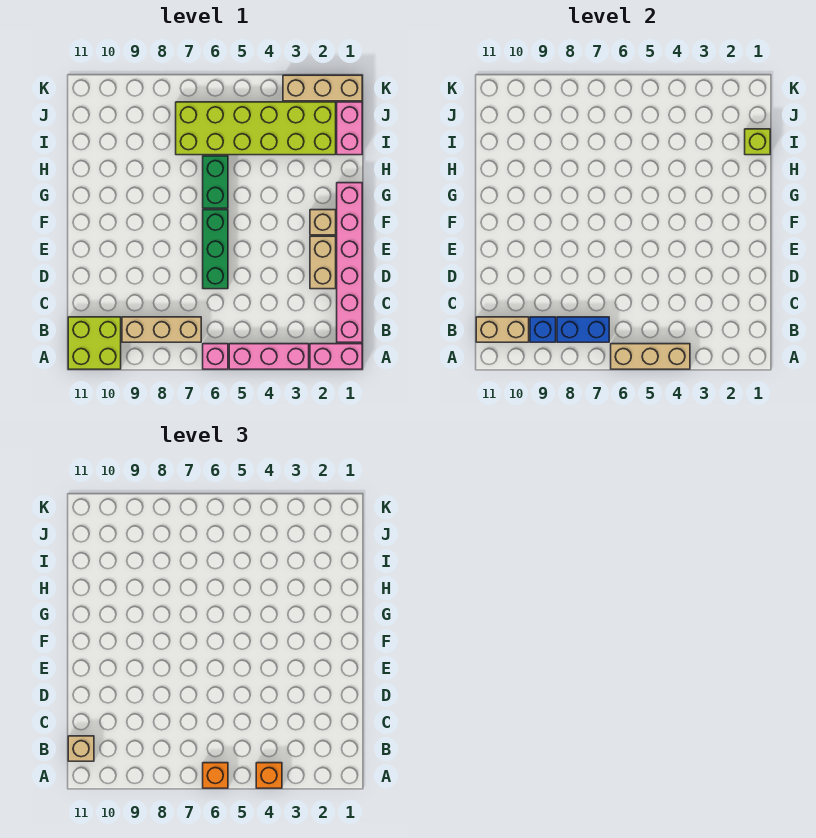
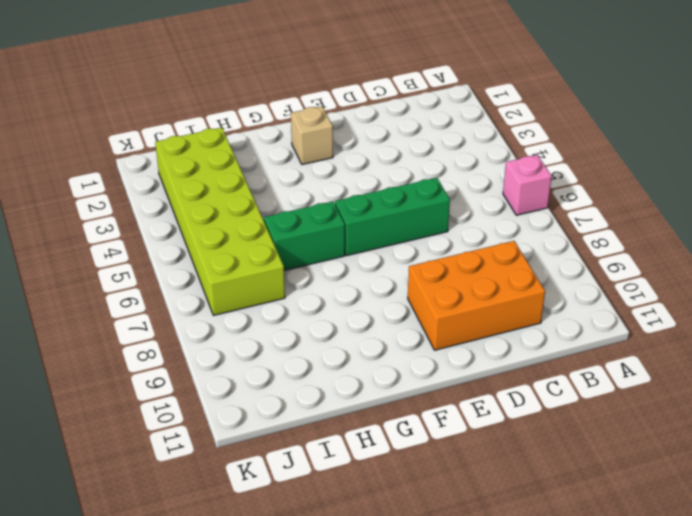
orange brick C9:E10 level 1 -> none
none -> pink brick A1:A2 level 1
none -> pink brick A3:A5 level 1
none -> lime brick A10:B11 level 1

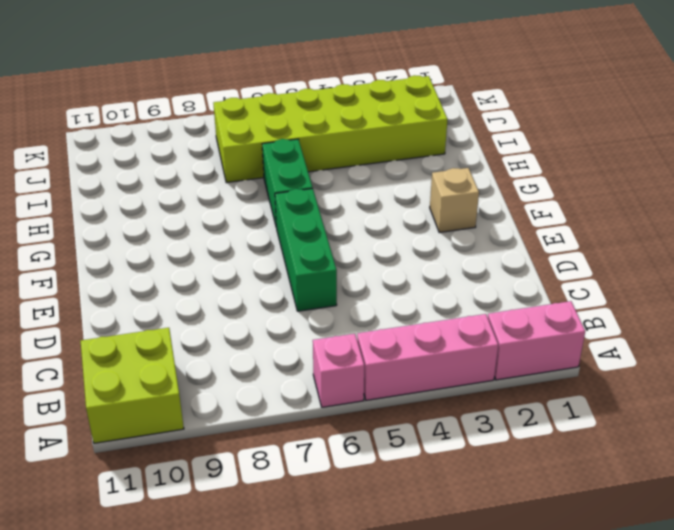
none -> pink brick B1:G1 level 1
none -> tan brick B7:B9 level 1
none -> tan brick D2:E2 level 1

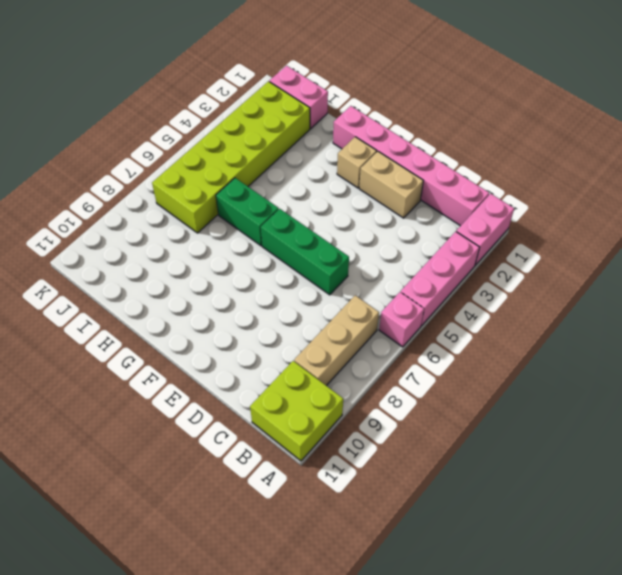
none -> tan brick K1:K3 level 1
none -> tan brick A4:A6 level 2
none -> blue brick B7:B8 level 2

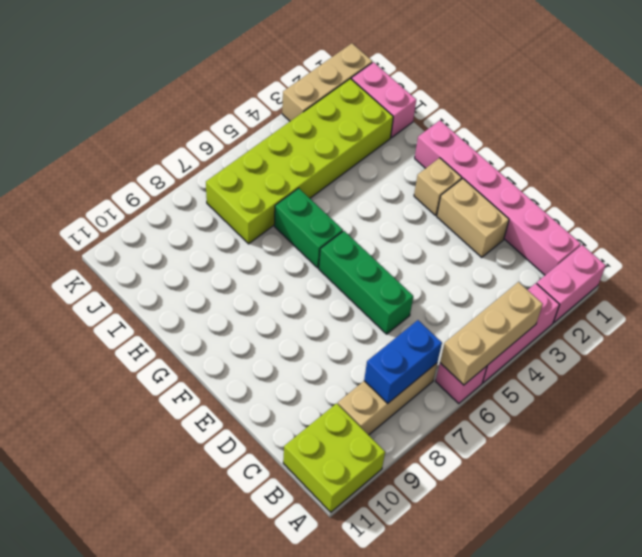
none -> blue brick B9 level 2
none -> tan brick B10:B11 level 2
none -> lime brick I1 level 2

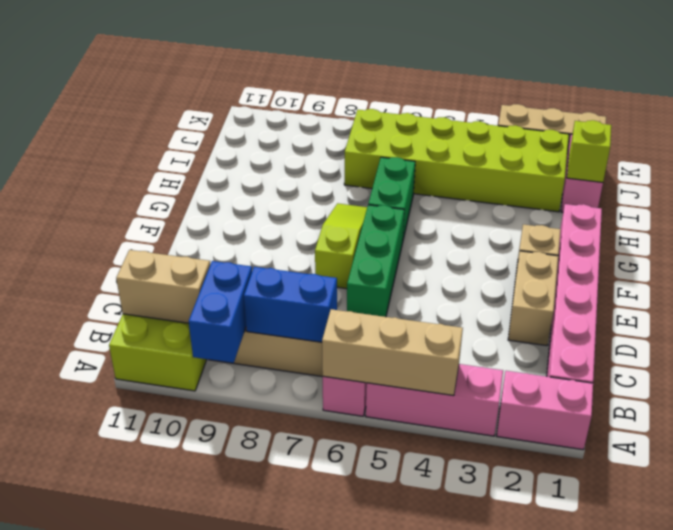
blue brick A9:B9 level 2 -> blue brick B9 level 2
lime slope E7:G7 level 1 top E -> none
none -> orange brick A4 level 3
none -> orange brick A6 level 3
none -> tan brick B11 level 3

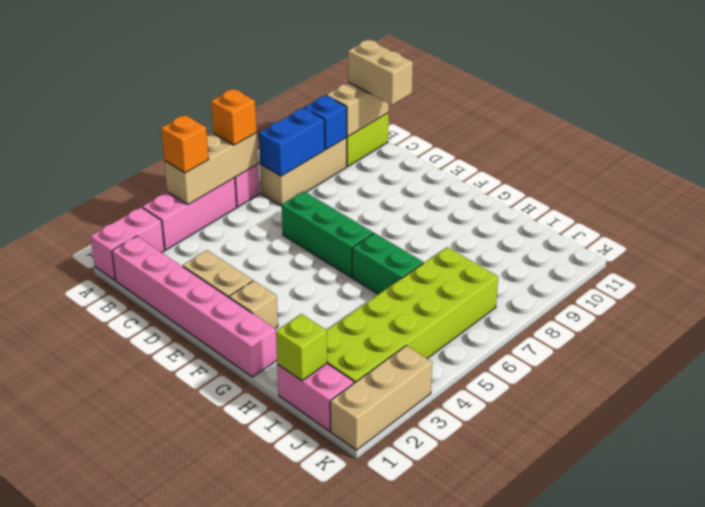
tan brick B11:C11 level 3 -> tan brick B11 level 3

